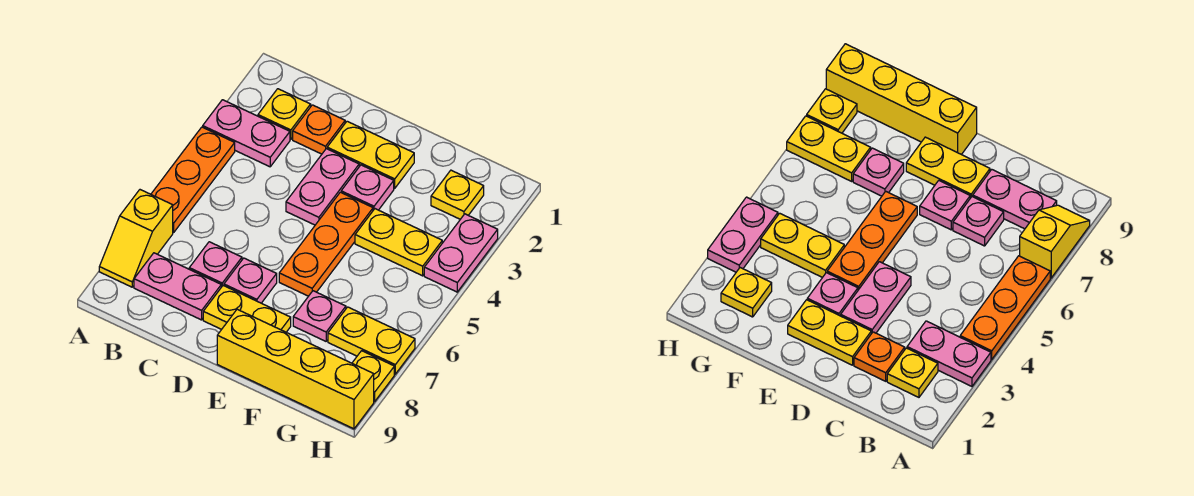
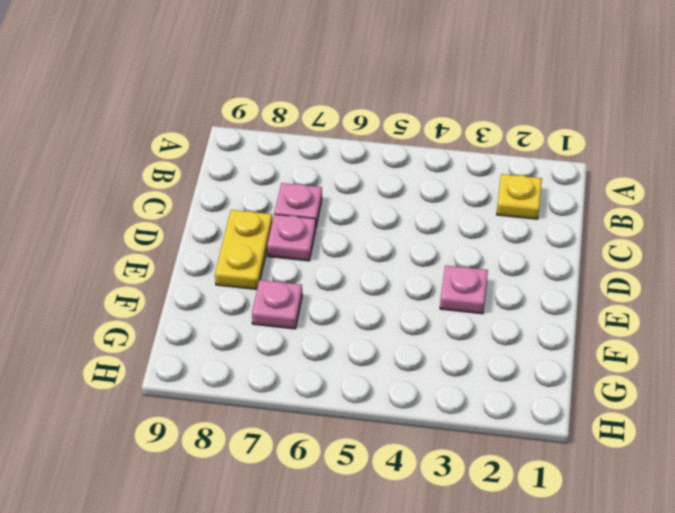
none -> pink plate A3:B3 level 1
none -> orange plate A4:A6 level 1
none -> yellow slope A7:A8 level 1 top 7

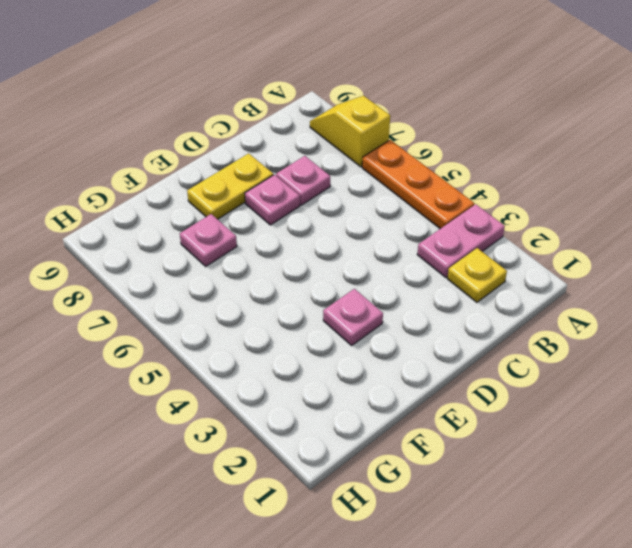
none -> pink plate B8:C8 level 1
none -> orange plate C2 level 1
none -> yellow plate D2:E2 level 1

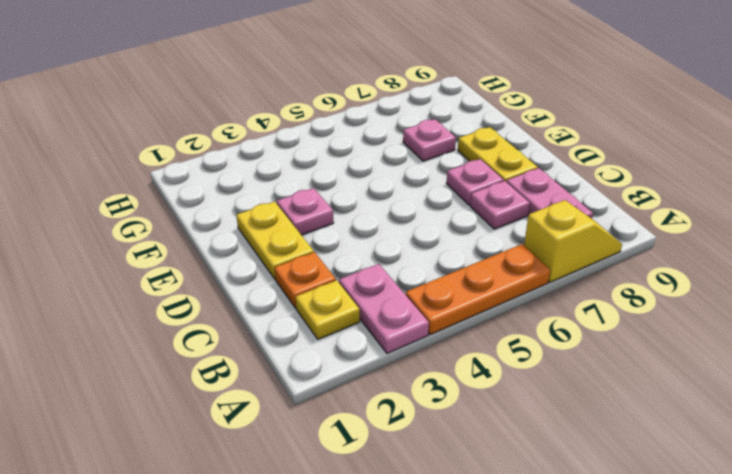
none -> pink plate D3:D4 level 1
none -> orange plate E4:E6 level 1
none -> yellow brick E9:H9 level 1

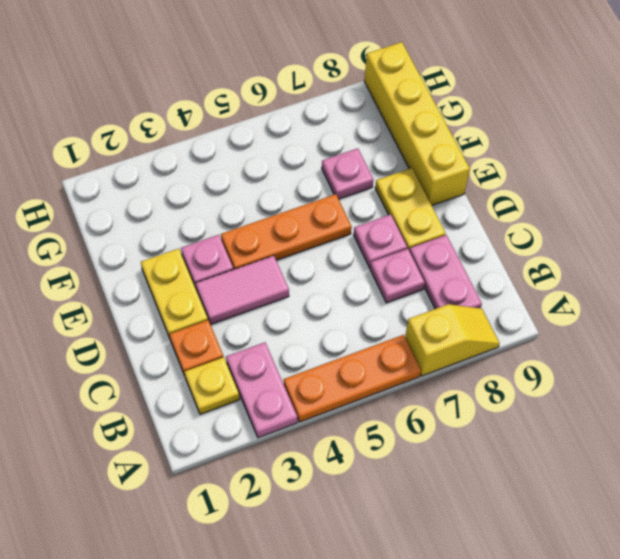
pink tile D3:D4 level 1 -> pink plate D3:D4 level 1
none -> yellow plate F4:G4 level 1
none -> yellow plate G2 level 1
none -> yellow plate G7:H7 level 1

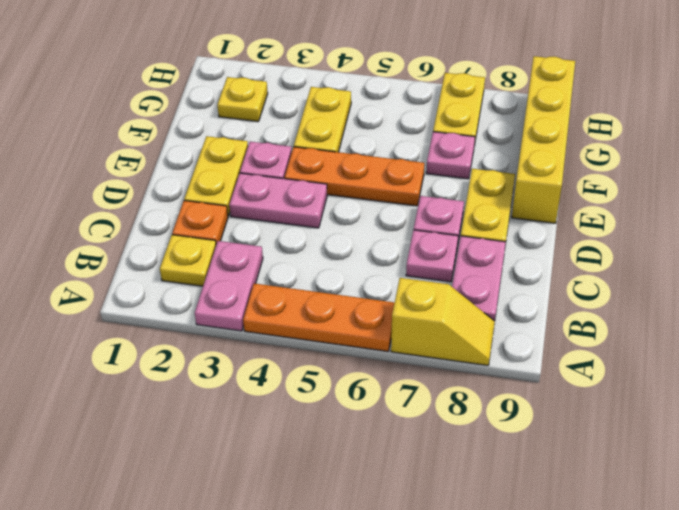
none -> pink plate H3:H4 level 1
none -> yellow plate H8 level 1

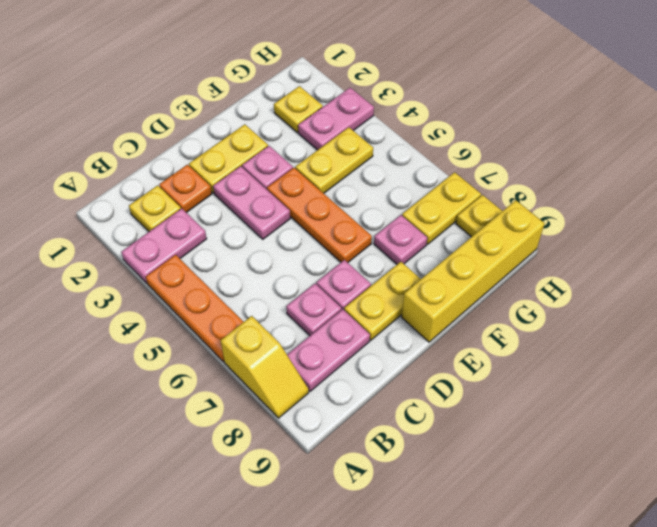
pink plate G3:H3 level 1 -> pink plate H3:H4 level 1

